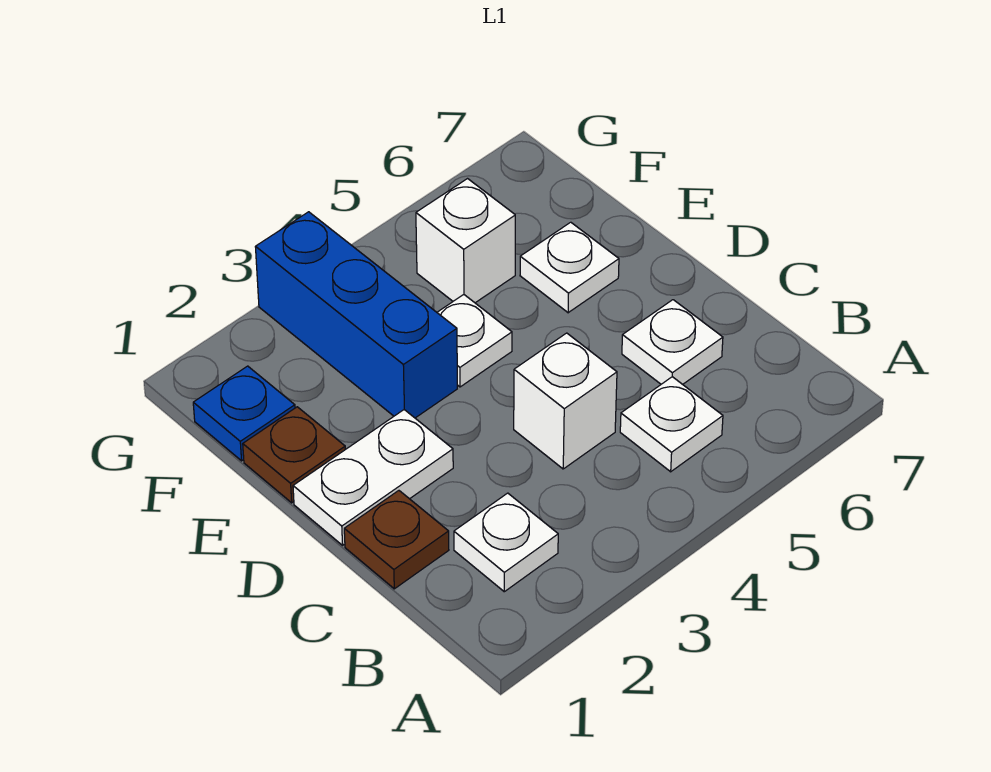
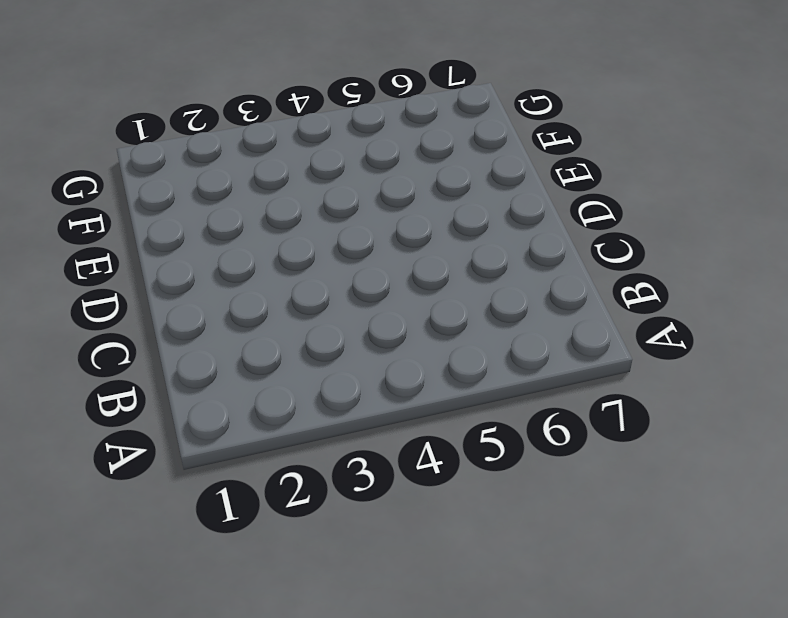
none -> white plate B2 level 1
none -> white plate B5 level 1
none -> brown plate C1 level 1

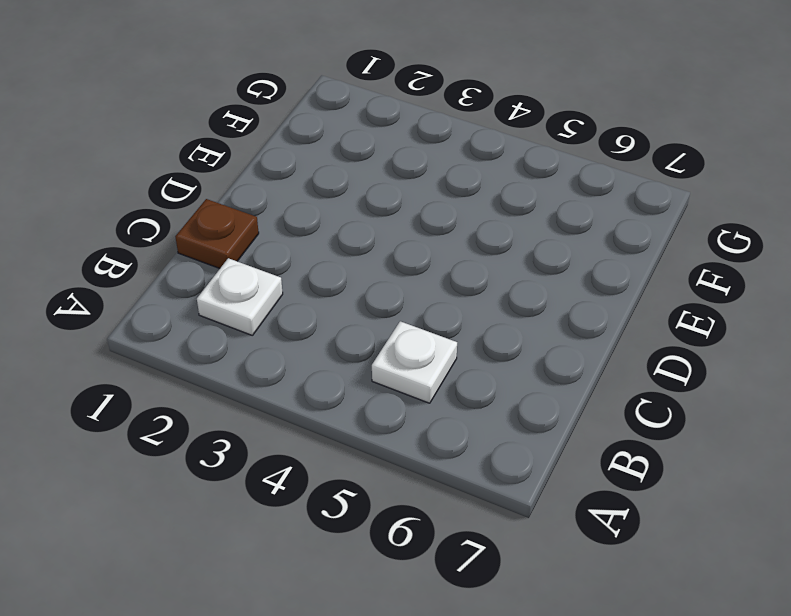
none -> white brick C4 level 1
none -> white plate C6 level 1
none -> white plate D1:D2 level 1

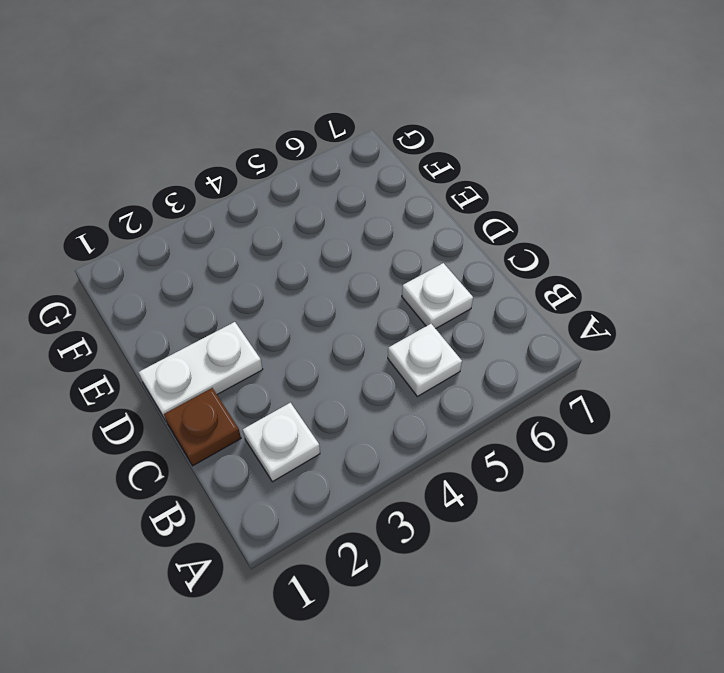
none -> white brick C4 level 1
none -> brown plate E1 level 1
none -> blue brick E3:G3 level 1

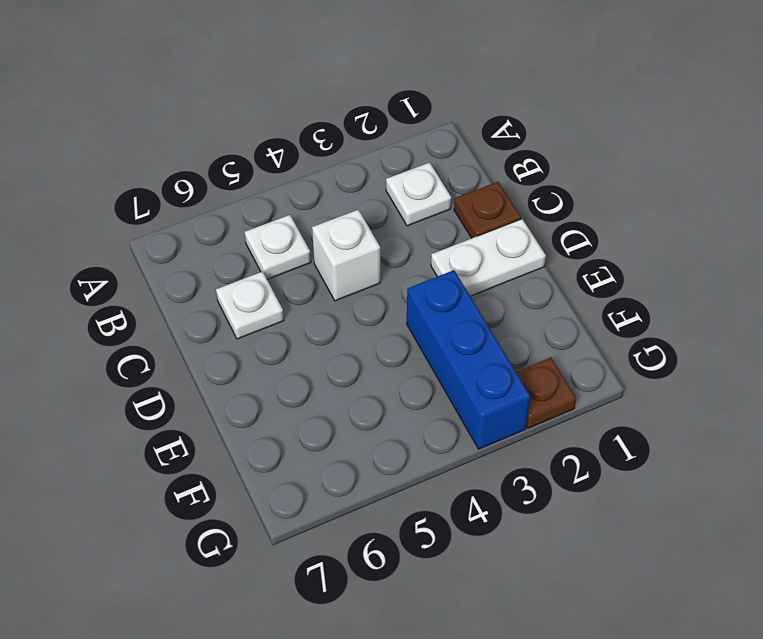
brown plate G2 level 1 -> brown plate E1 level 1
none -> white plate E4 level 1
none -> white plate E6 level 1
none -> blue plate F1 level 1

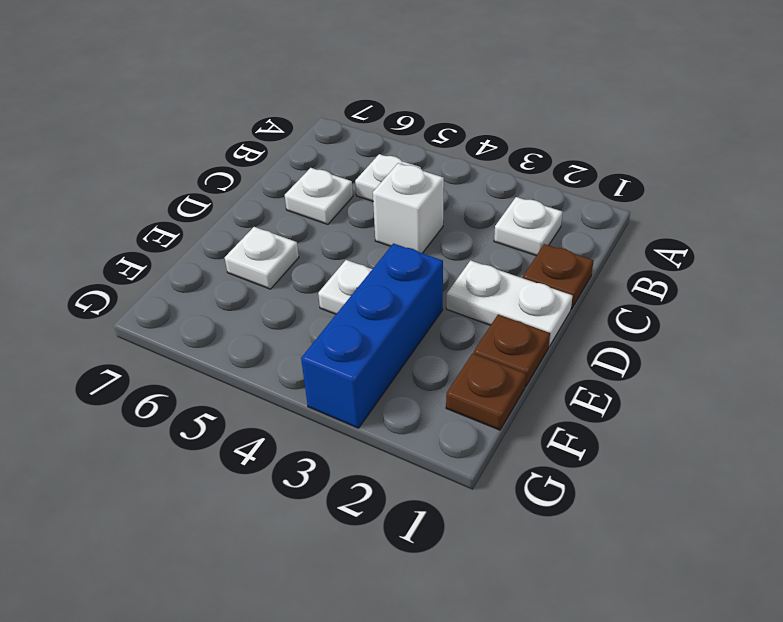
brown plate F1 level 1 -> blue plate F1 level 1
none -> white brick F5 level 1

